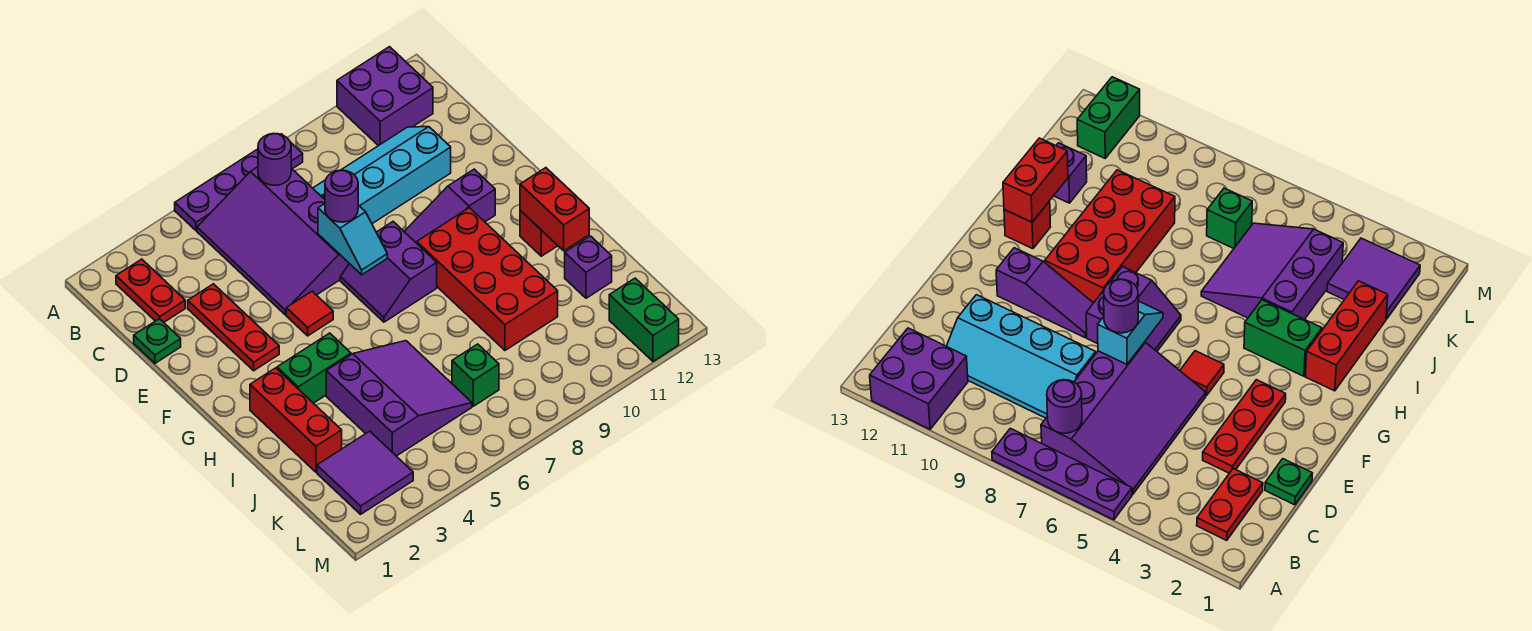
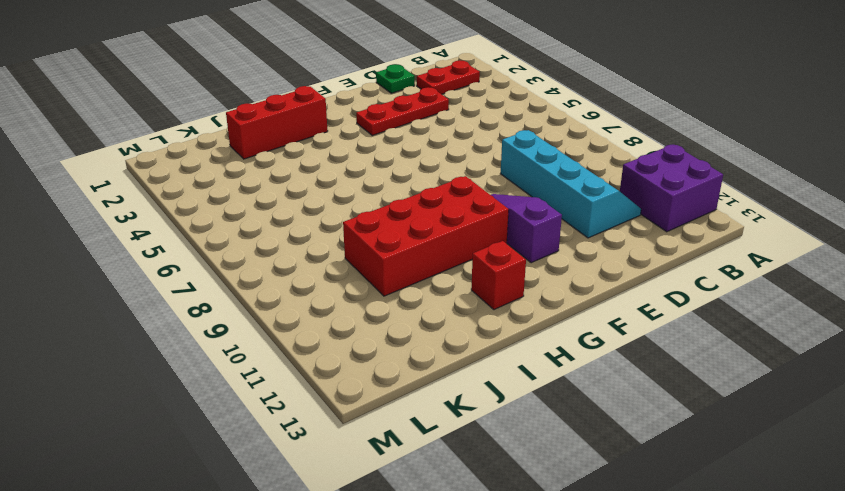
none -> purple plate A5:A8 level 1
none -> purple slope B5:E7 level 1 top 7
none -> red tile F5 level 1

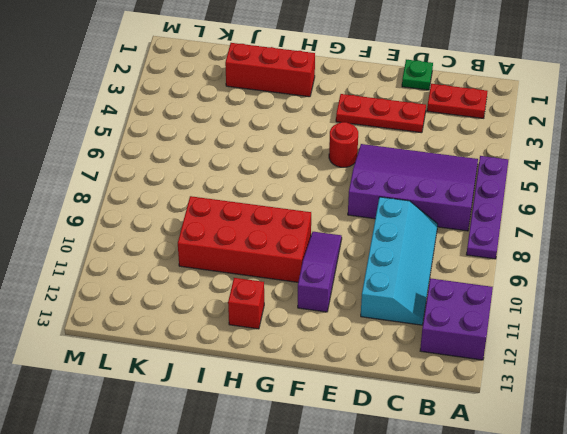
red round brick F5 level 1 -> red tile F5 level 1
none -> purple slope F7:G8 level 1 top 8
none -> green brick H3:H4 level 1
none -> purple slope I4:K6 level 1 top 4

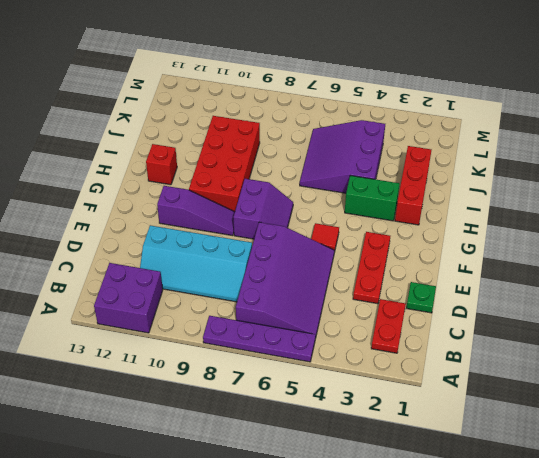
none -> purple brick J12 level 1
none -> purple tile K2:L3 level 1
none -> green brick K7 level 1

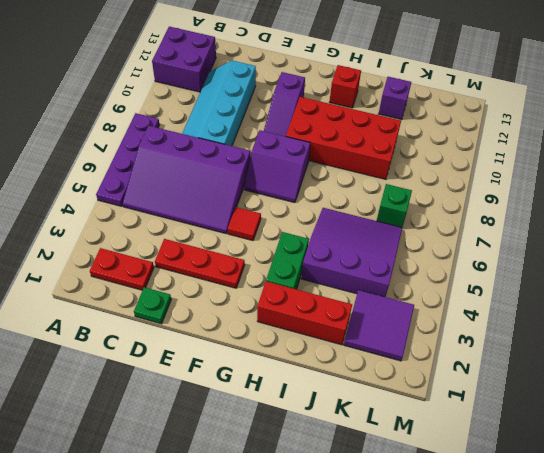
none -> green brick L12:M12 level 1
none -> purple round brick B7 level 2
none -> cyan slope E7:F7 level 2 top E

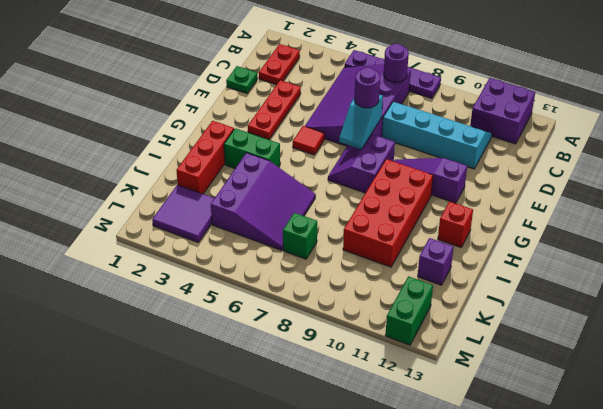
none -> red brick H12:I12 level 2

